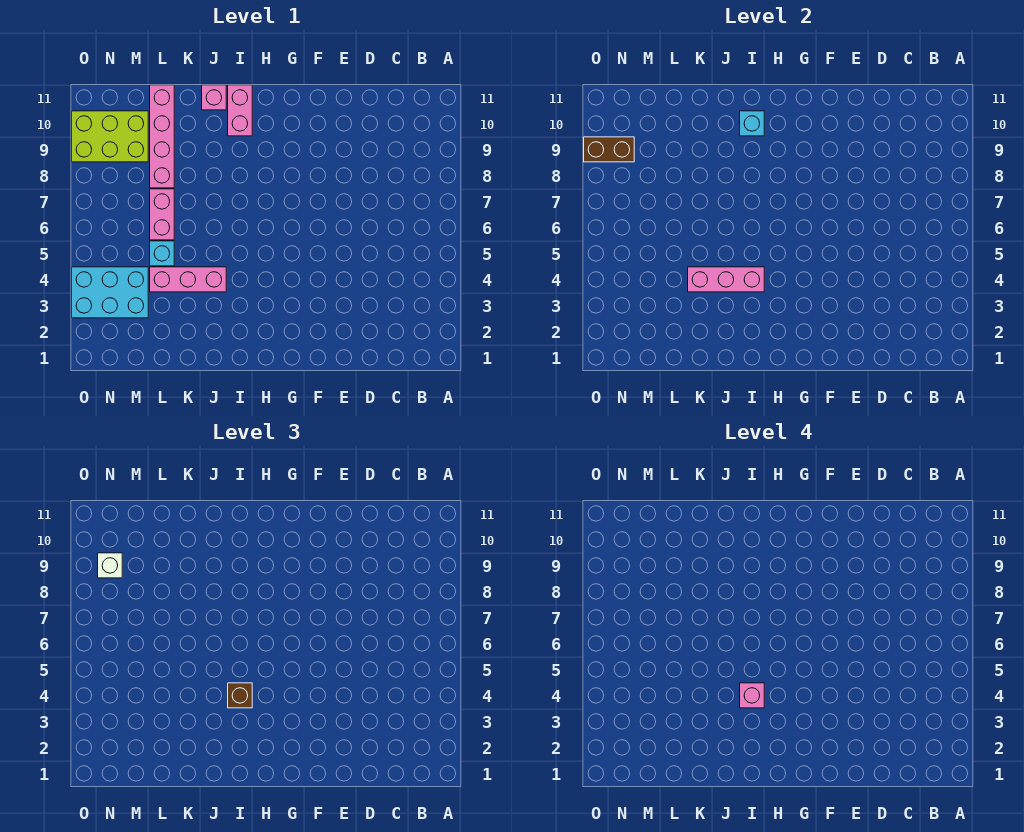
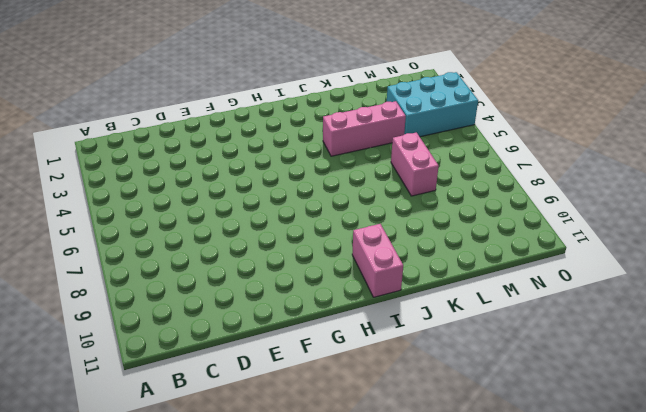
none -> pink brick J11 level 1
none -> cyan brick L5 level 1
none -> pink brick L8:L11 level 1

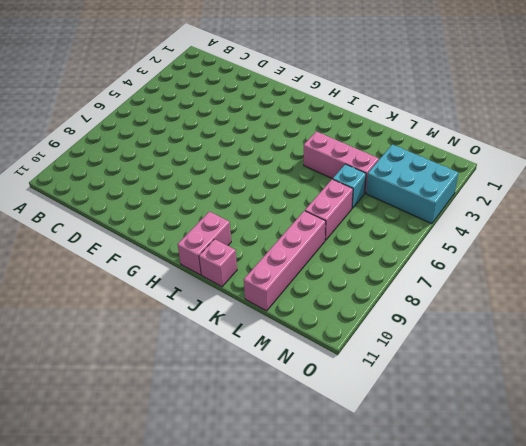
none -> lime brick M9:O10 level 1
none -> pink brick I4:K4 level 2
none -> cyan brick I10 level 2

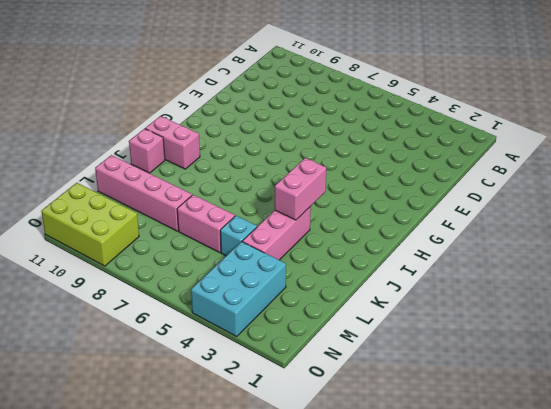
pink brick I4:J4 level 2 -> pink brick I4:K4 level 2
lime brick N9:O11 level 1 -> lime brick M9:O10 level 1
none -> cyan brick I10 level 2
none -> brown brick N9:O9 level 2
none -> brown brick I4 level 3

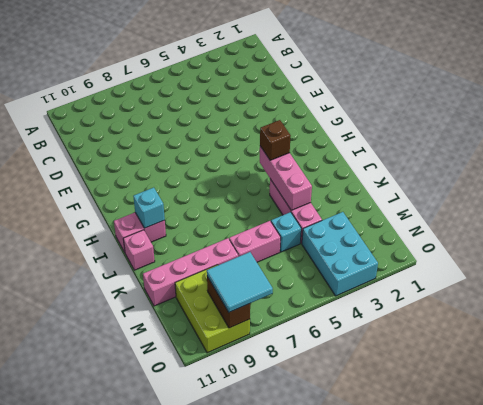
cyan tile N8:O9 level 3 -> white brick N9 level 3
none -> pink brick I4 level 4

